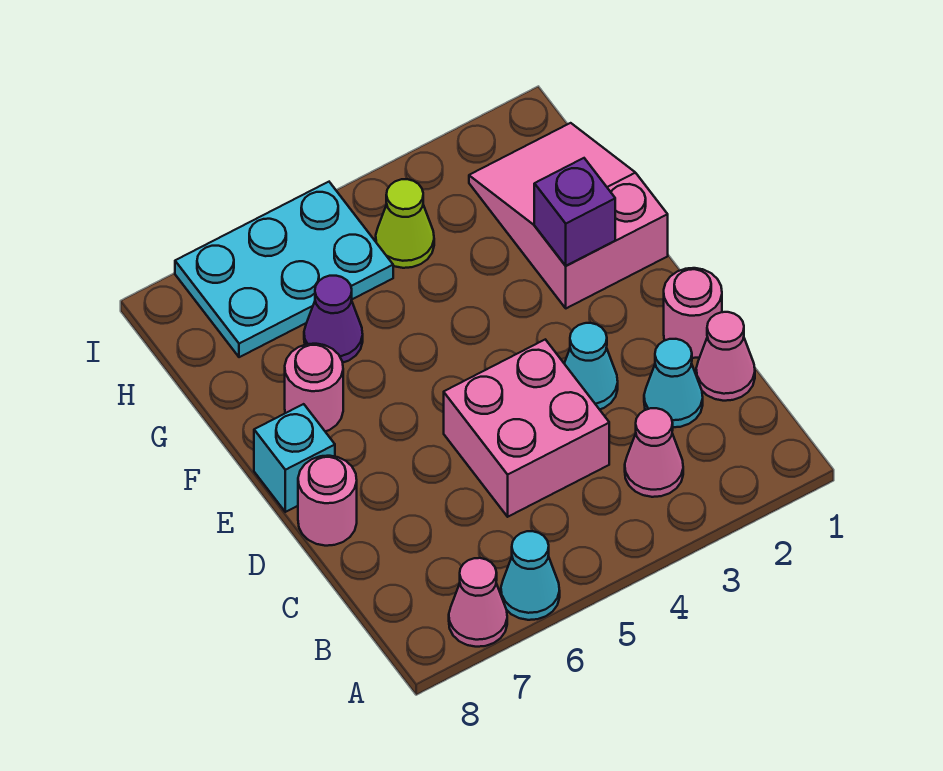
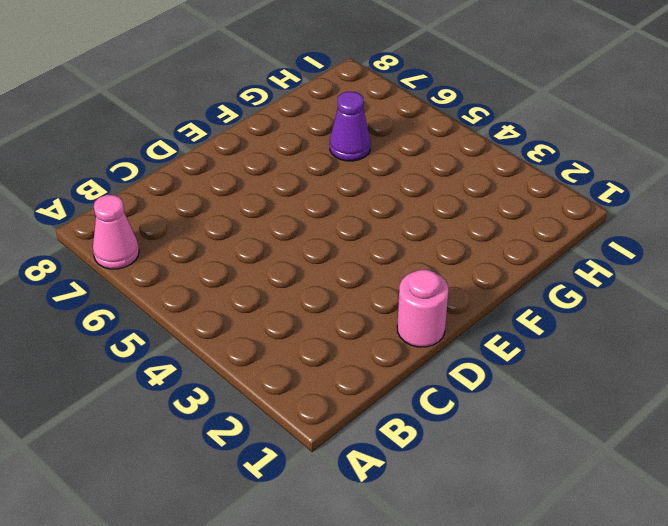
none -> cyan cone A6 level 1
none -> pink cone B3 level 1
none -> pink cone C1 level 1

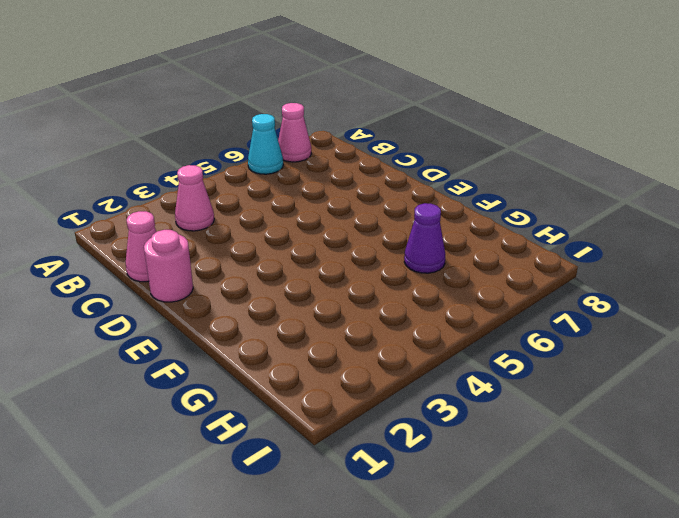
none -> cyan cone C2 level 1
none -> pink brick C4:D5 level 1
none -> cyan cone D3 level 1

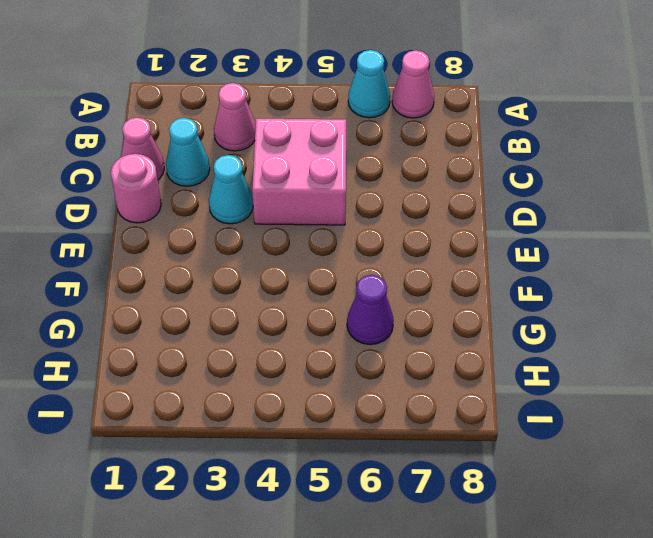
none -> pink round brick D8 level 1
none -> cyan brick E8 level 1
none -> pink slope F1:H2 level 1 top F

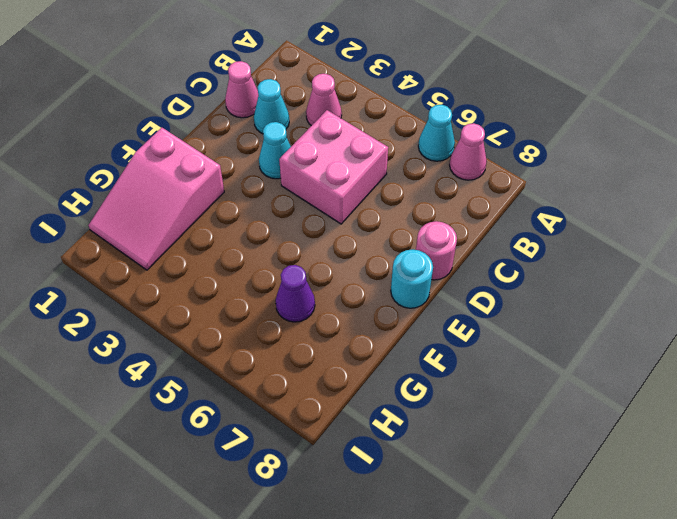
cyan round brick E8 level 1 -> cyan brick E8 level 1
none -> pink round brick D1 level 1
none -> pink round brick F7 level 1
none -> lime cone H4 level 1

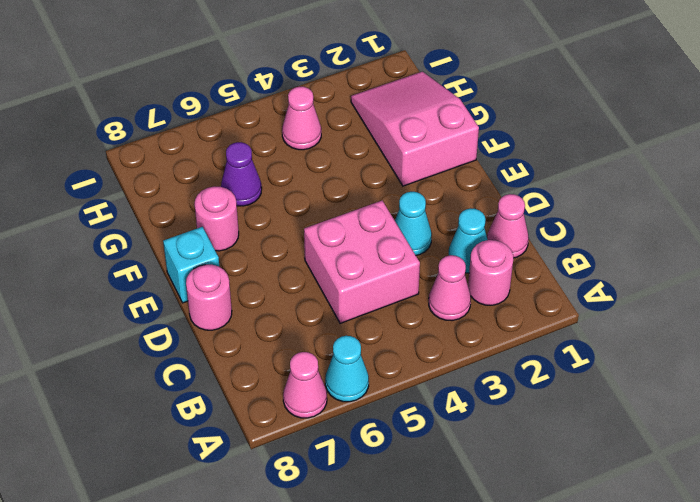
pink round brick B2 level 1 -> pink round brick D1 level 1
pink cone H4 level 1 -> lime cone H4 level 1
none -> cyan plate H5:I7 level 1
none -> purple brick F2 level 2

